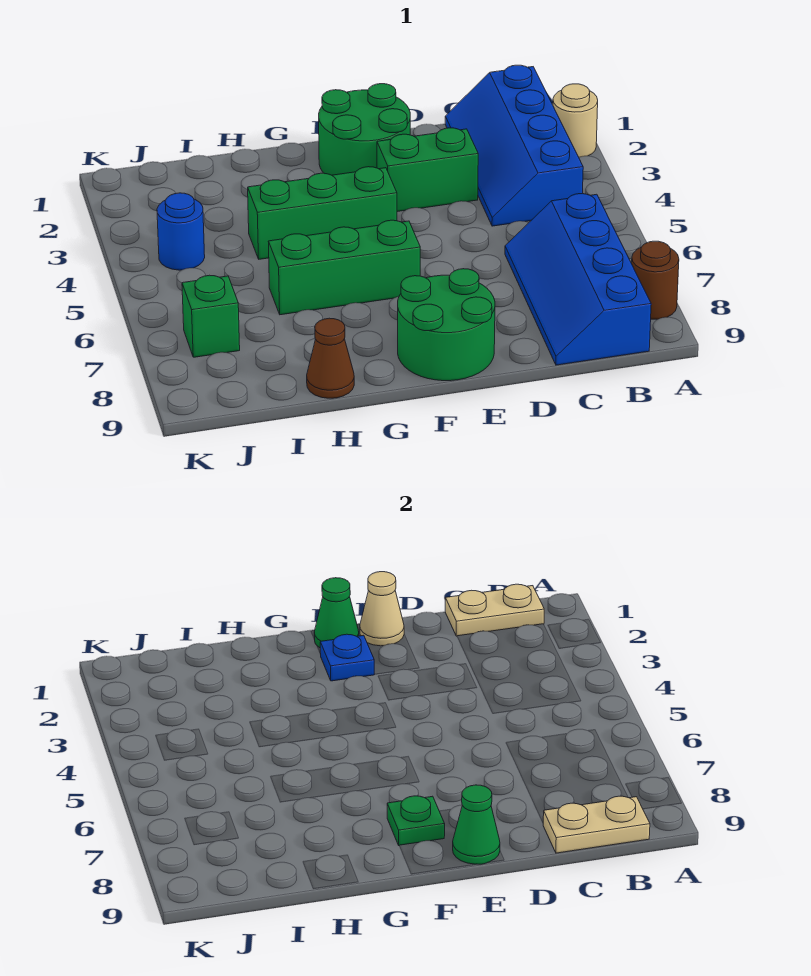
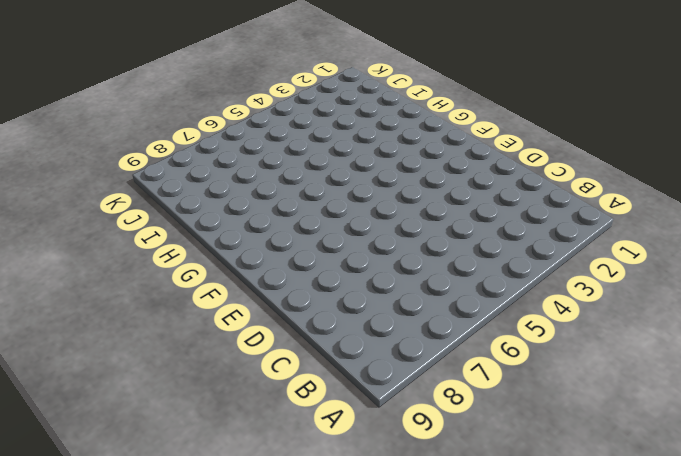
none -> tan round brick A2 level 1
none -> brown round brick A8 level 1
none -> blue slope B1:C4 level 1 top B

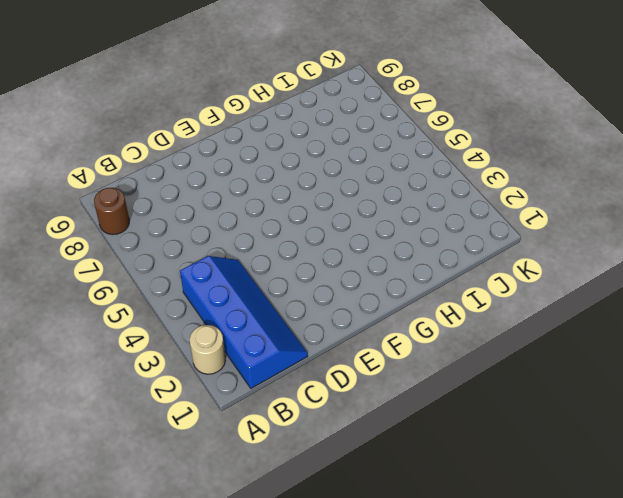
none -> blue slope B6:C9 level 1 top B
none -> green brick D3:E3 level 1
none -> green round brick E1:F2 level 1

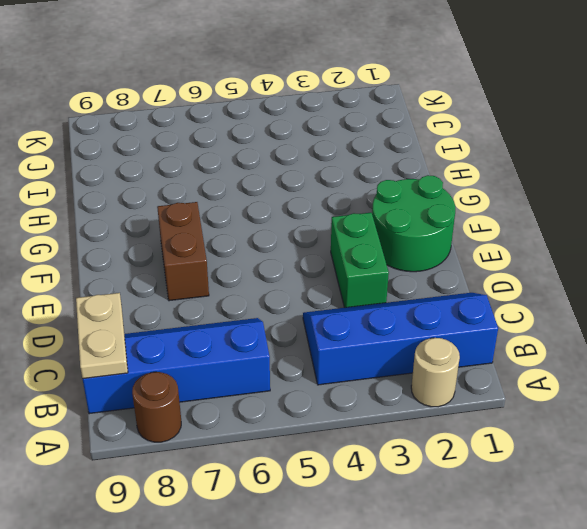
brown brick E7:F7 level 1 -> none
none -> green round brick E8:F9 level 1
none -> green brick F4:H4 level 1
none -> green brick F6:H6 level 1

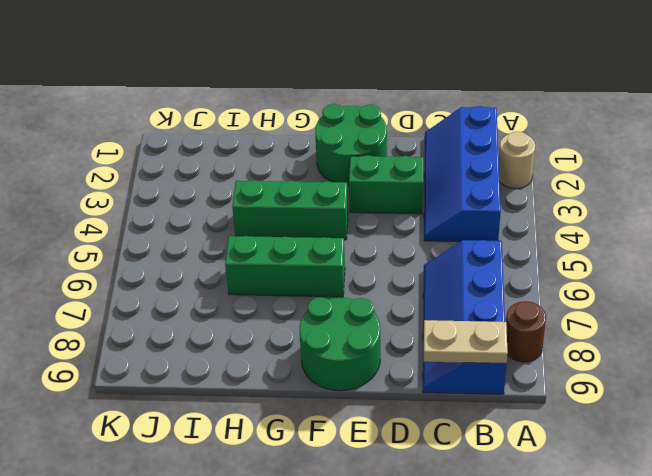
none -> brown cone H9 level 1
none -> blue round brick J4 level 1
none -> green brick J7 level 1

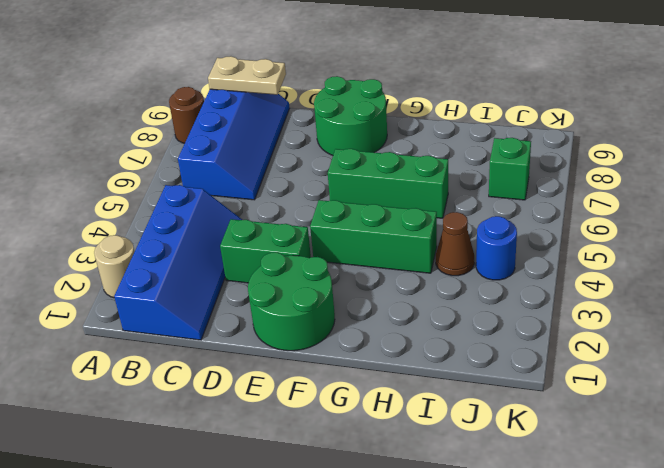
brown cone I4 level 1 -> brown cone H9 level 1
none -> tan plate B1:C1 level 2
none -> tan cone E1 level 2
none -> green cone E9 level 2

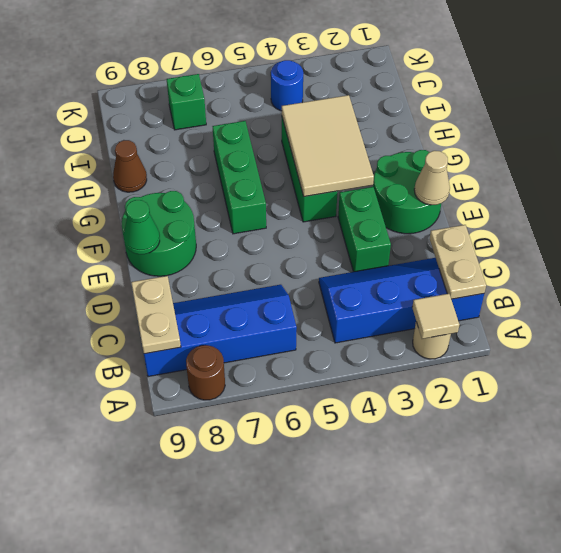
tan tile A2 level 2 -> none
tan tile F3:H4 level 2 -> none
none -> green cone F1 level 2
none -> blue plate F2 level 2
none -> green plate F8 level 2

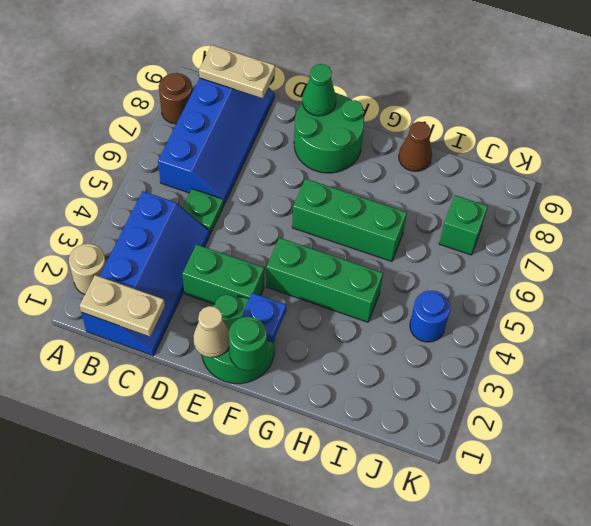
green plate C5 level 1 -> green plate F8 level 2
green round brick F1 level 2 -> green cone F1 level 2

